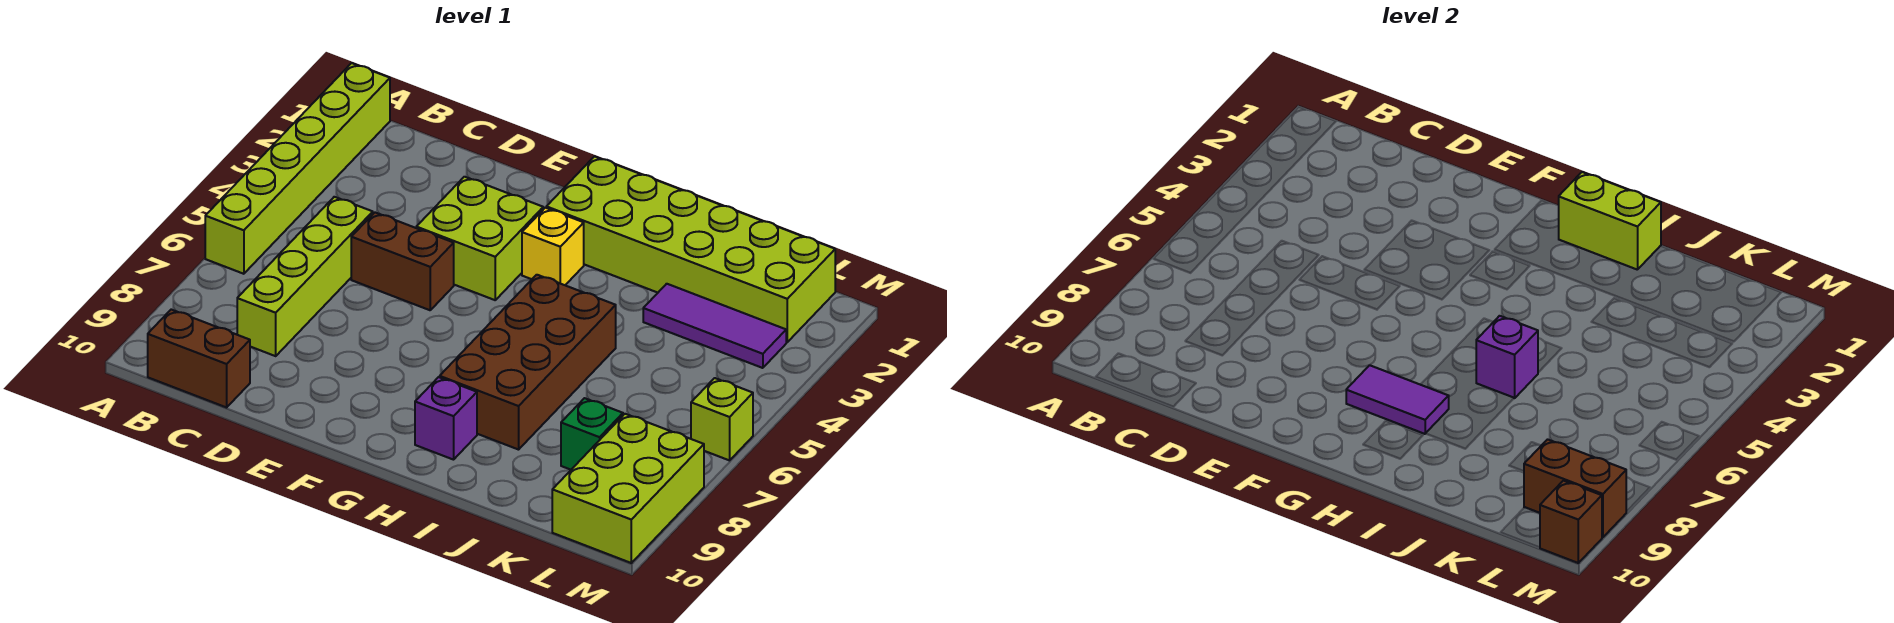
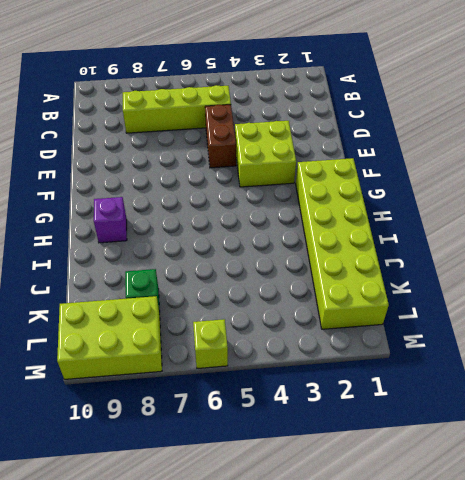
none -> lime brick A1:A6 level 1
none -> brown brick B10:C10 level 1
none -> yellow brick G3 level 1

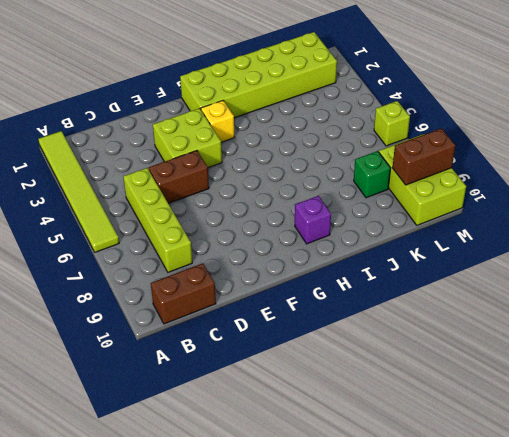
lime tile A1:A6 level 1 -> lime brick A1:A6 level 1
none -> brown brick H5:I8 level 1
none -> purple tile J3:L3 level 1
none -> purple tile G8:H8 level 2

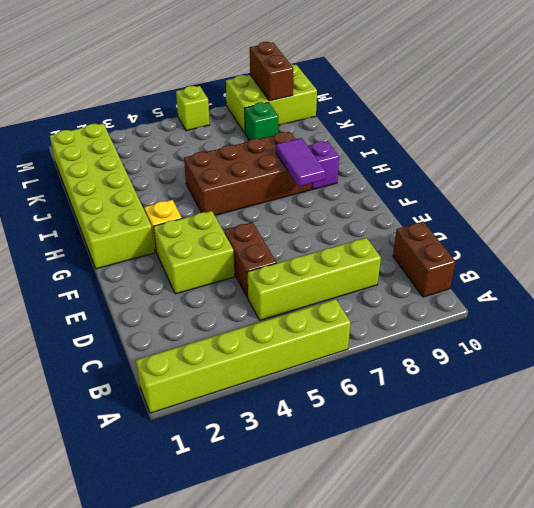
none -> purple tile J3:L3 level 1
none -> lime brick H1:I1 level 2
none -> purple brick I6 level 2

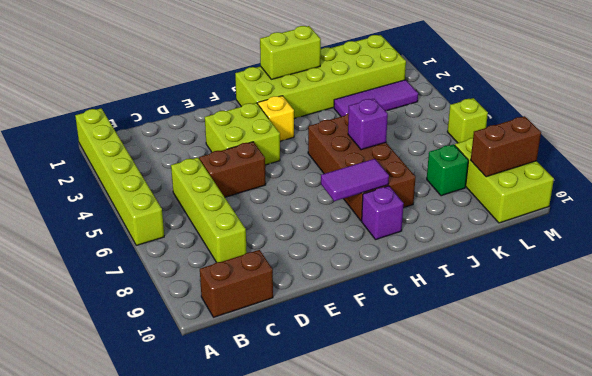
none -> brown brick M10 level 2

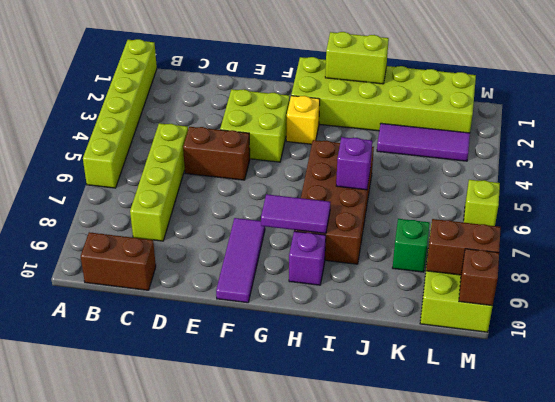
purple tile F8:F10 level 1 -> none

